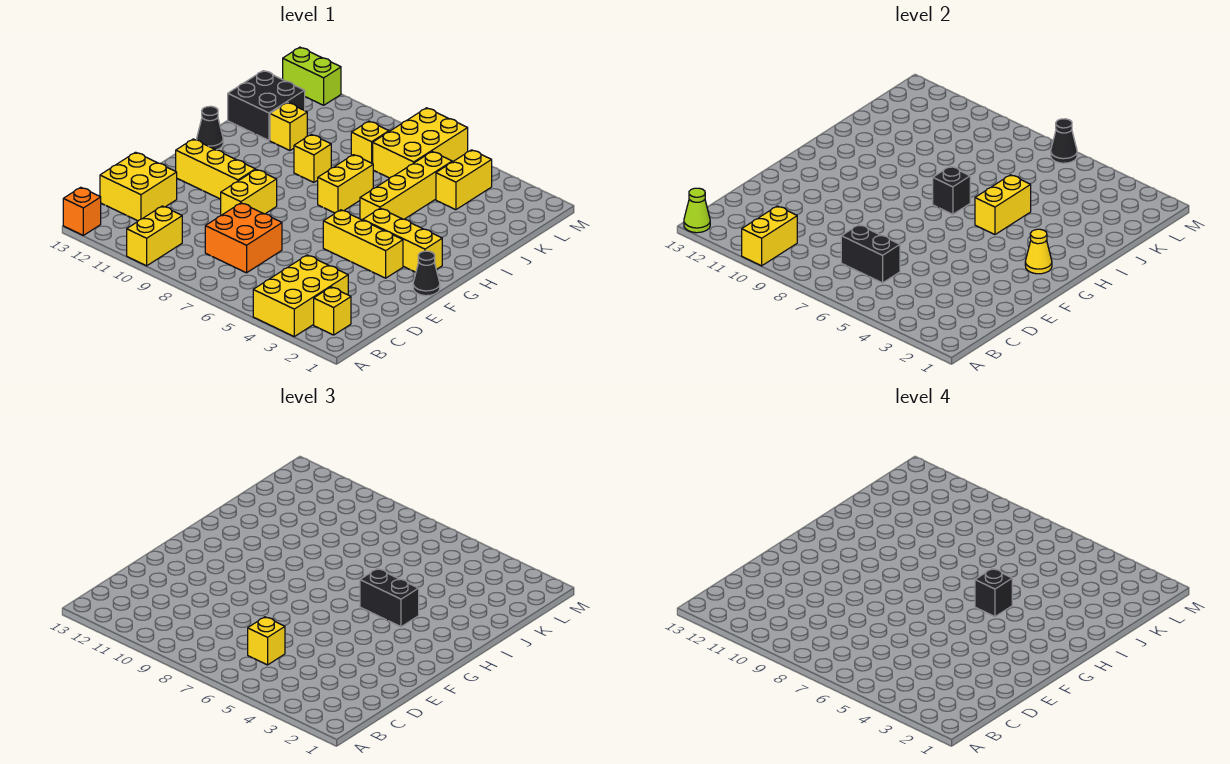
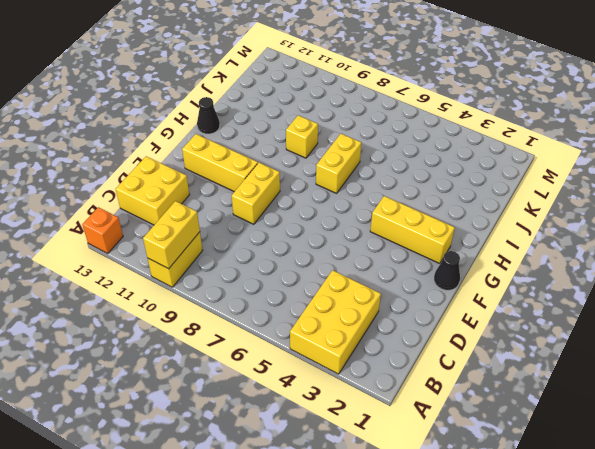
none -> yellow brick B2 level 1
none -> orange brick C7:D8 level 1
none -> yellow brick F3:F5 level 1
none -> yellow brick H5:K5 level 1

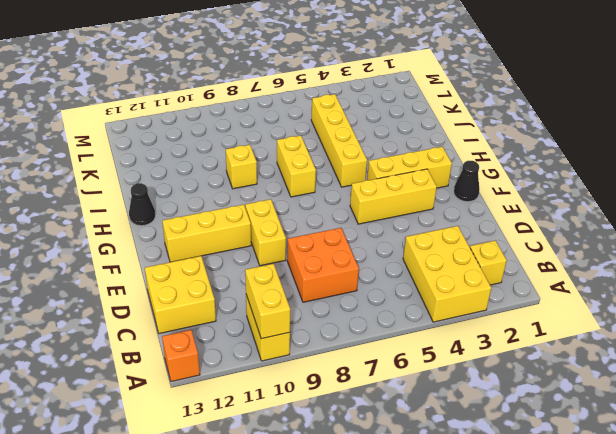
none -> yellow brick J11 level 1
none -> black brick J12:K13 level 1
none -> yellow brick K4:L4 level 1
none -> yellow brick K6:M7 level 1

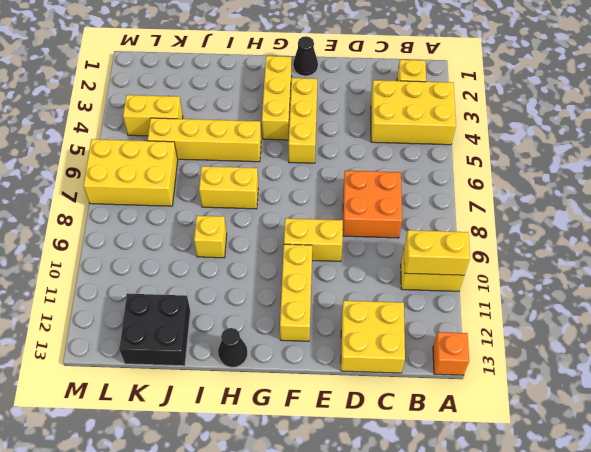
none -> yellow brick J11 level 1
none -> yellow brick K8 level 1
none -> lime brick M12:M13 level 1
none -> lime cone A13 level 2

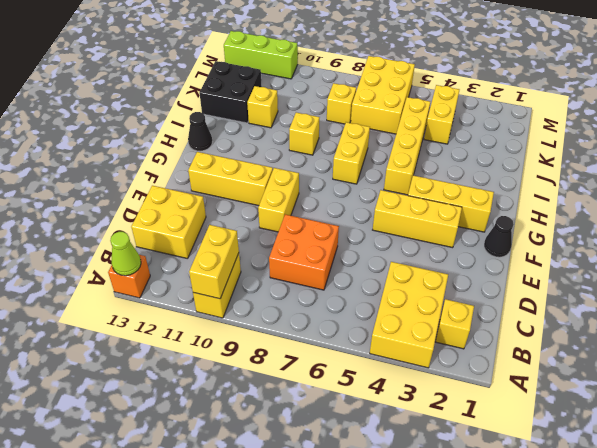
lime brick M11:M13 level 1 -> lime brick M12:M13 level 1
none -> black brick C6:C7 level 2
none -> yellow cone G2 level 2
none -> yellow brick H5:I5 level 2
none -> black brick H7 level 2

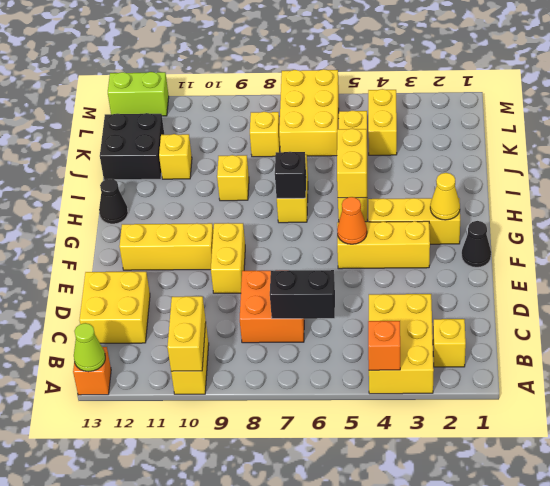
orange brick A4 level 2 -> none
orange cone F5 level 2 -> none
none -> black cone M6 level 2
none -> yellow brick C6 level 3
none -> black brick H4:H5 level 3
none -> black brick H5 level 4

